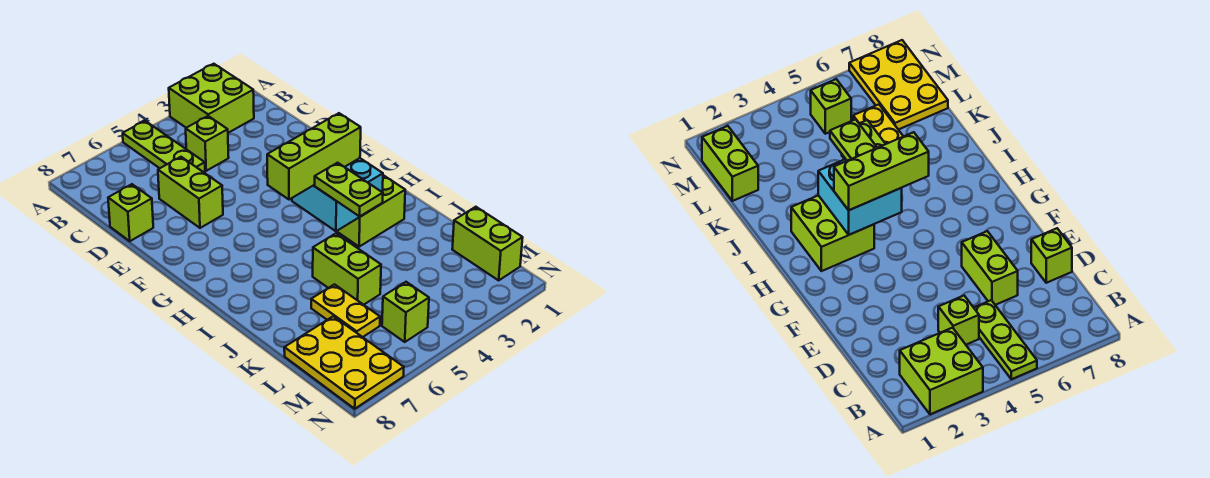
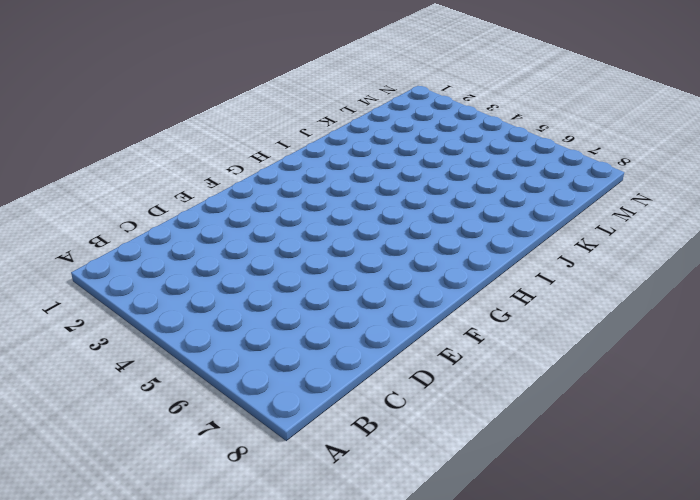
none -> lime brick A2:B3 level 1
none -> lime plate A5:C5 level 1
none -> lime brick C4 level 1

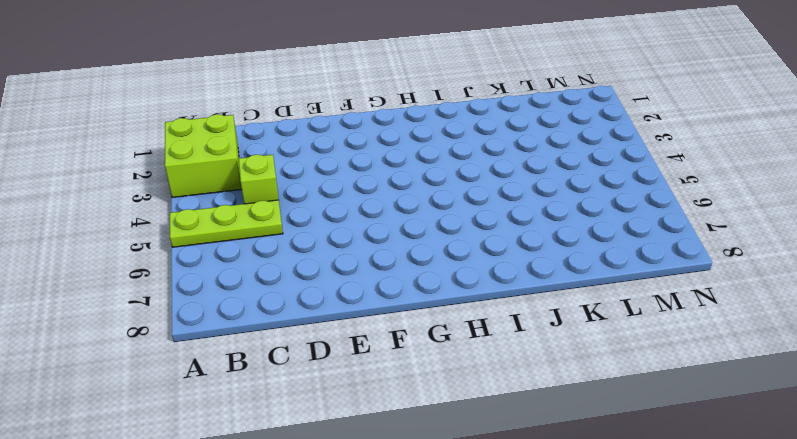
none -> lime brick D6:E6 level 1
none -> lime brick D8 level 1
none -> lime brick H2:I3 level 1

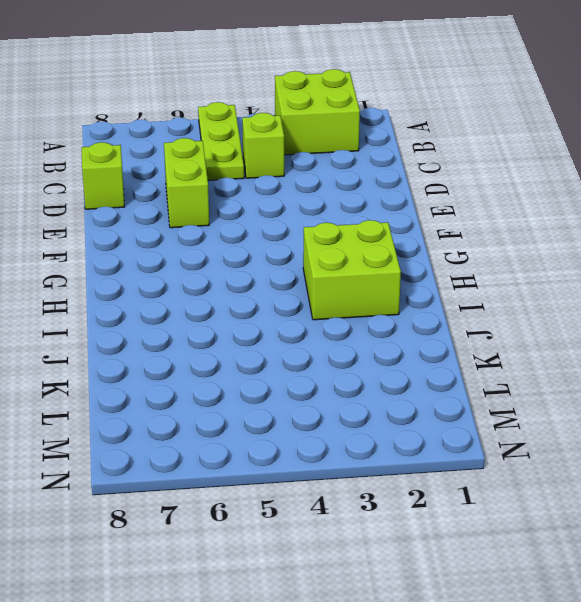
none -> lime brick J5:K5 level 1
none -> yellow plate K6:L6 level 1
none -> lime brick L1:M1 level 1

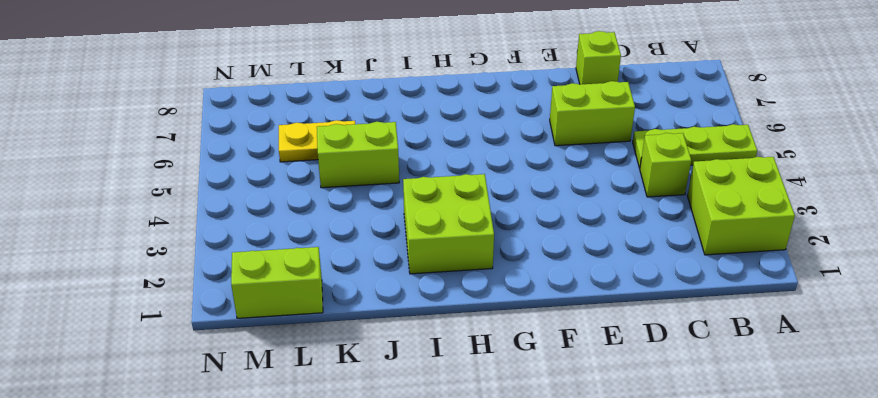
none -> yellow plate L7:N8 level 1
none -> lime brick M5 level 1
none -> cyan brick H3:I4 level 2

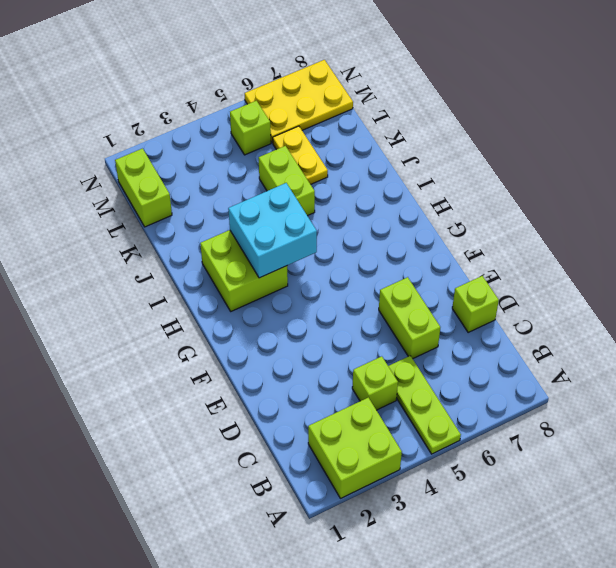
yellow plate M6:N8 level 1 -> yellow plate L7:N8 level 1
none -> lime brick H3:H5 level 3
none -> lime plate I4:J4 level 3

